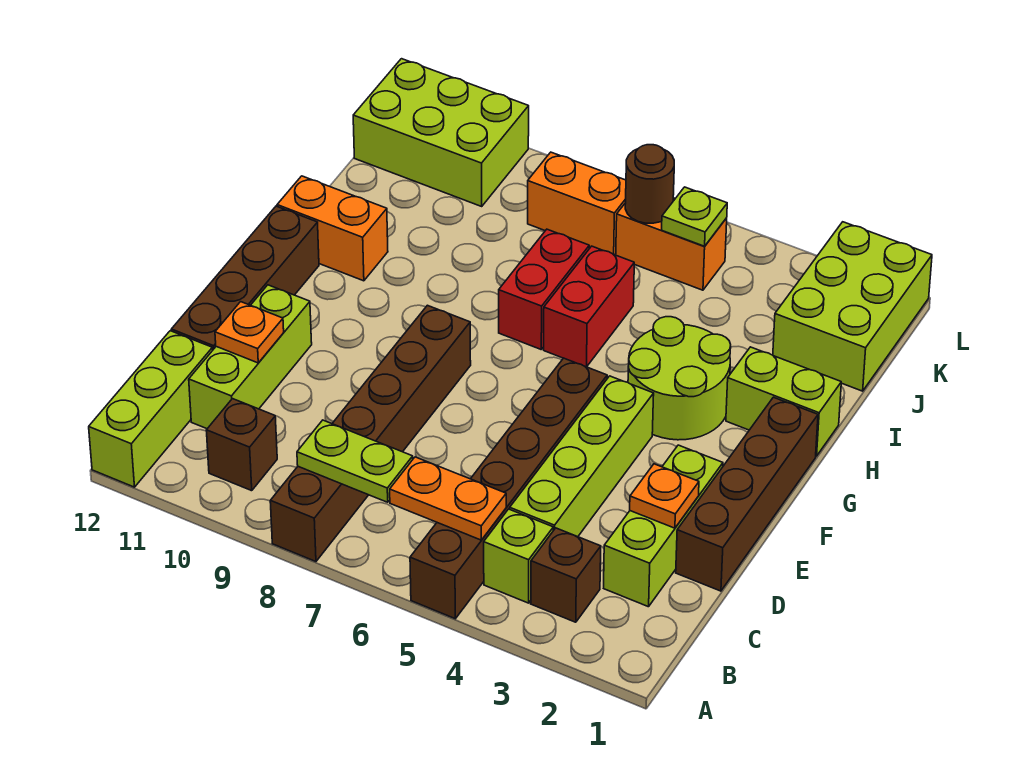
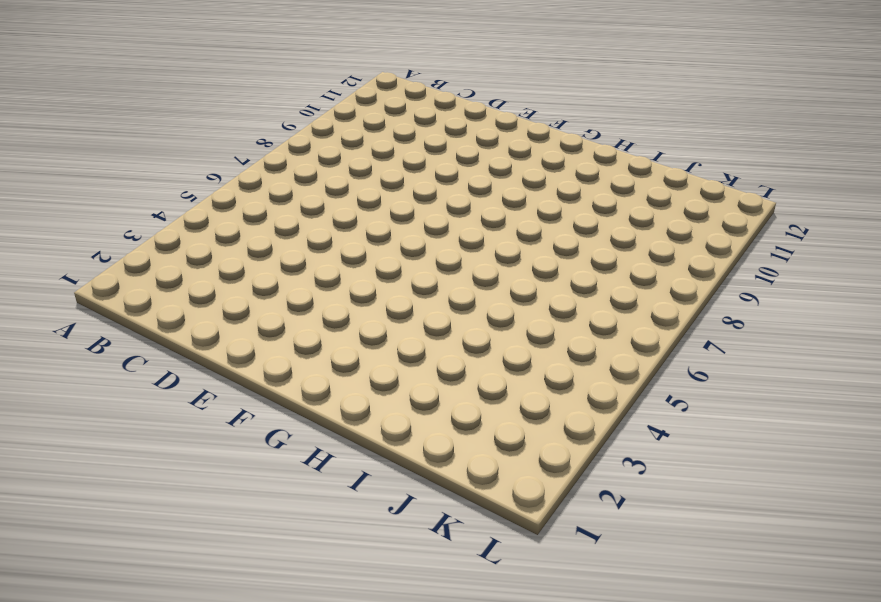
none -> brown brick A5:F5 level 1
none -> brown brick A8:F8 level 1
none -> lime brick A12:C12 level 1

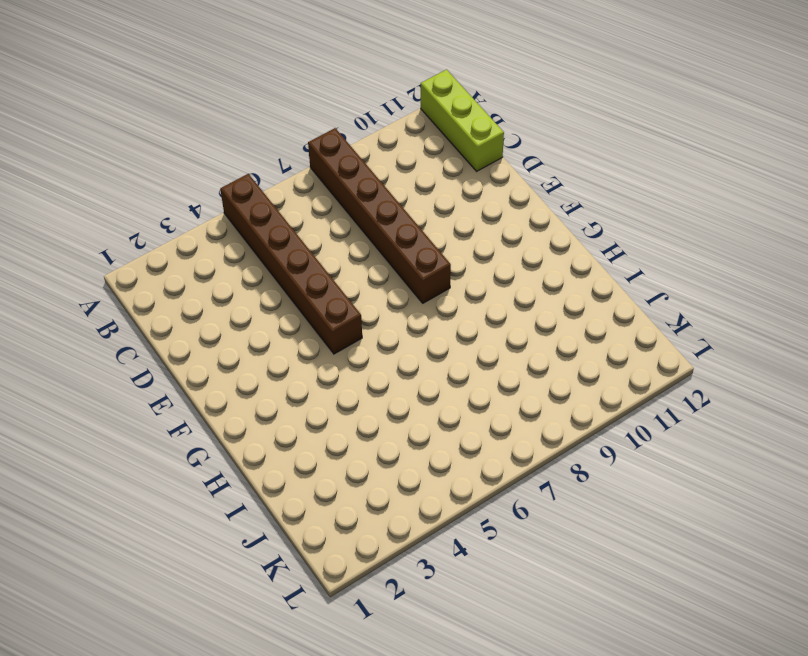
none -> brown brick B3 level 1
none -> lime brick B4 level 1
none -> brown brick B10 level 1

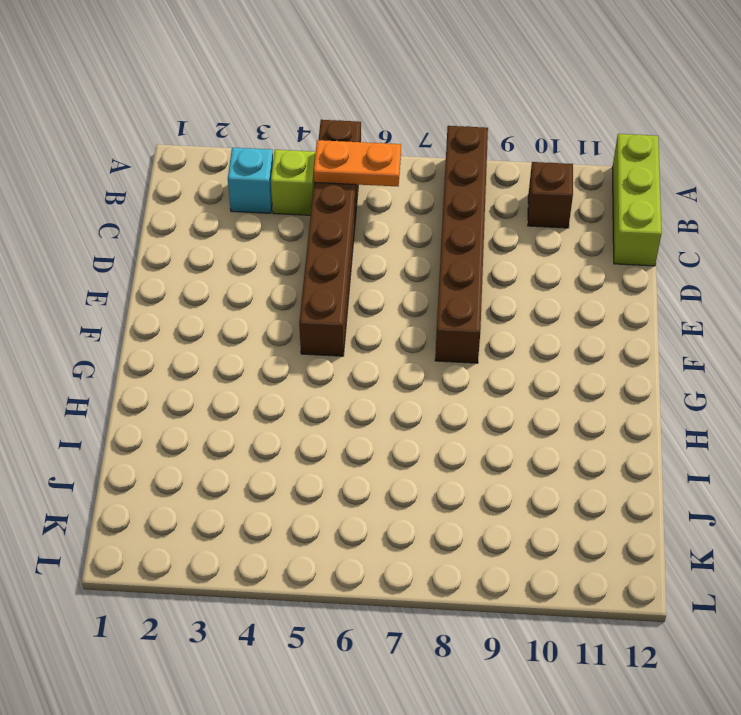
cyan brick B3 level 1 -> brown brick B3 level 1
none -> lime brick C2:E2 level 1
none -> lime brick C4:F4 level 1
none -> lime brick C11:E11 level 1

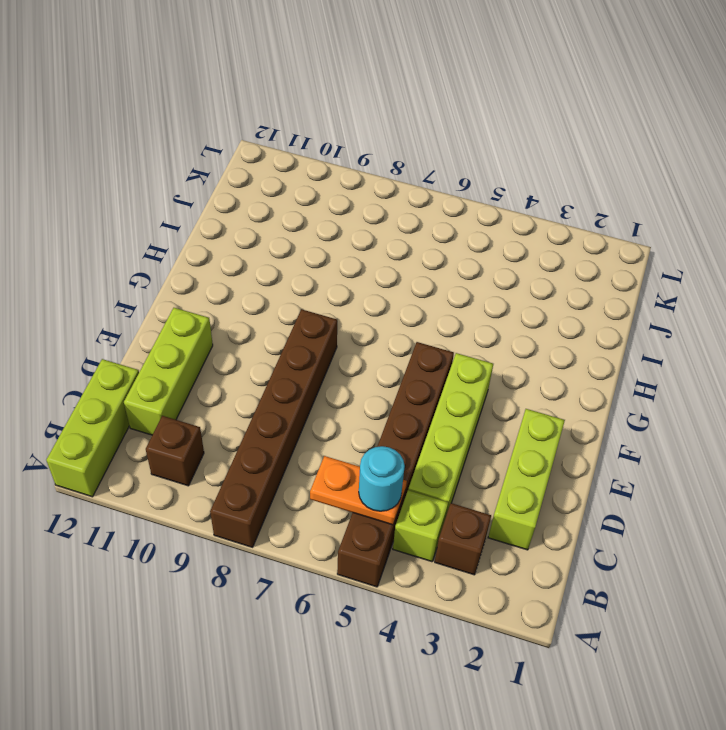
cyan round brick B5 level 3 -> none
none -> brown brick D1:G1 level 1
none -> brown brick D12:G12 level 1
none -> lime round brick G3:H4 level 1

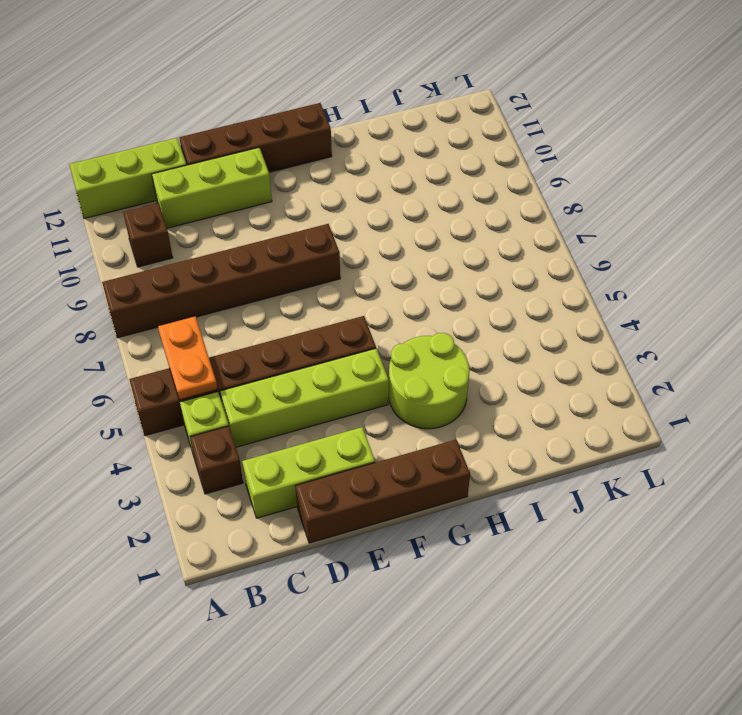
none -> lime brick H1:H2 level 1
none -> red brick H6:I6 level 1
none -> red brick H7:I7 level 1

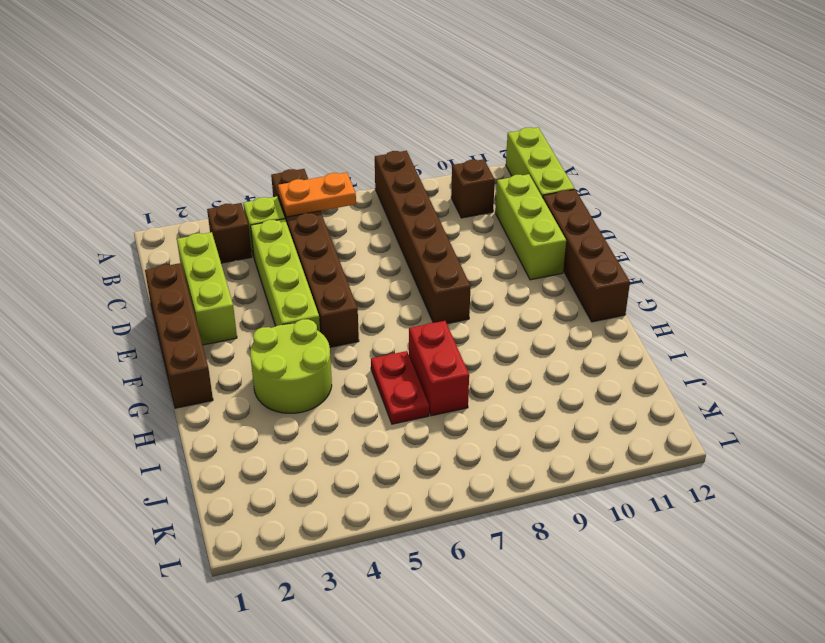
red plate H6:I6 level 1 -> red brick H6:I6 level 1
none -> lime brick H1:H2 level 1
none -> orange brick H11:H12 level 1
none -> lime brick J1:L2 level 1

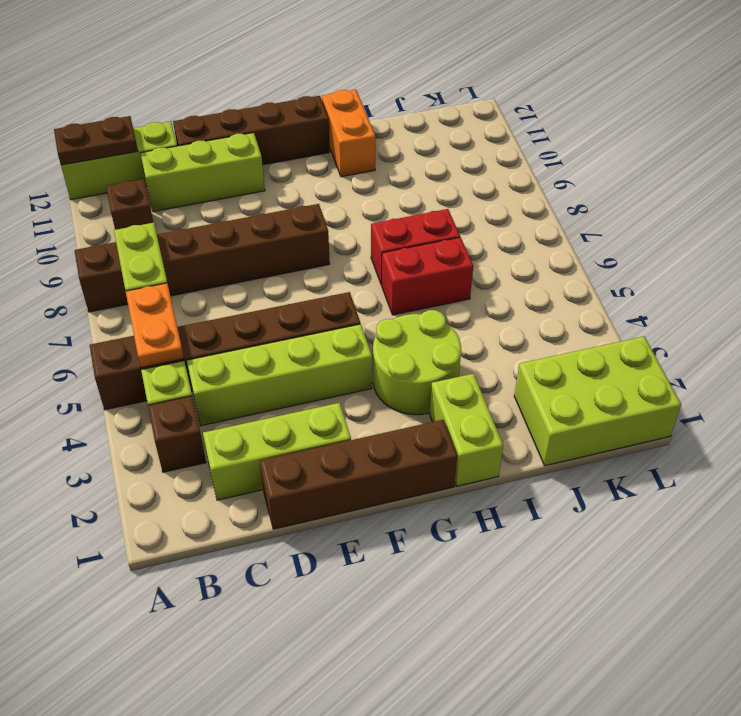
brown plate A12:B12 level 2 -> none
none -> orange brick K5:K6 level 1
none -> orange brick K7:K8 level 1
none -> lime brick K10:L12 level 1

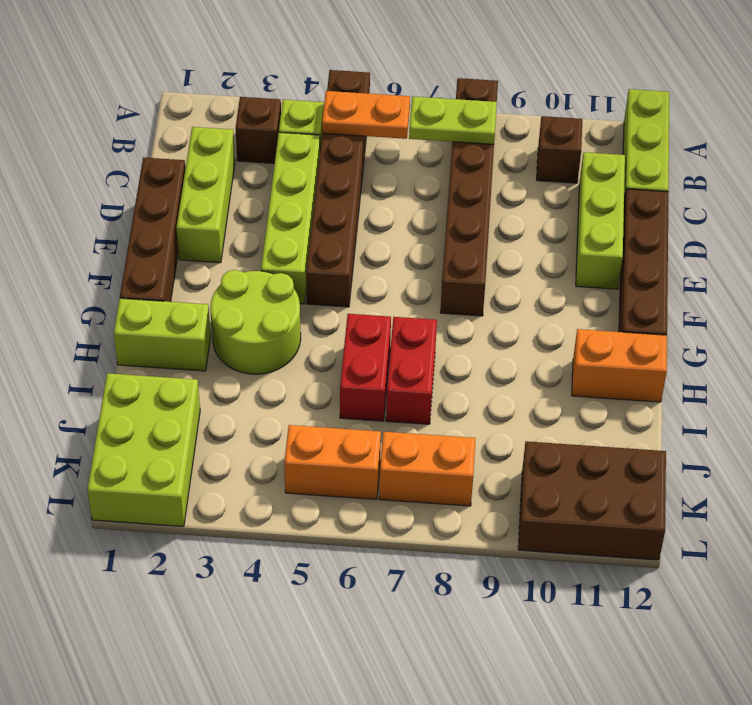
brown brick K10:L12 level 1 -> lime brick K10:L12 level 1
none -> orange plate D2 level 2
none -> orange plate D11 level 2
none -> lime plate K5 level 2

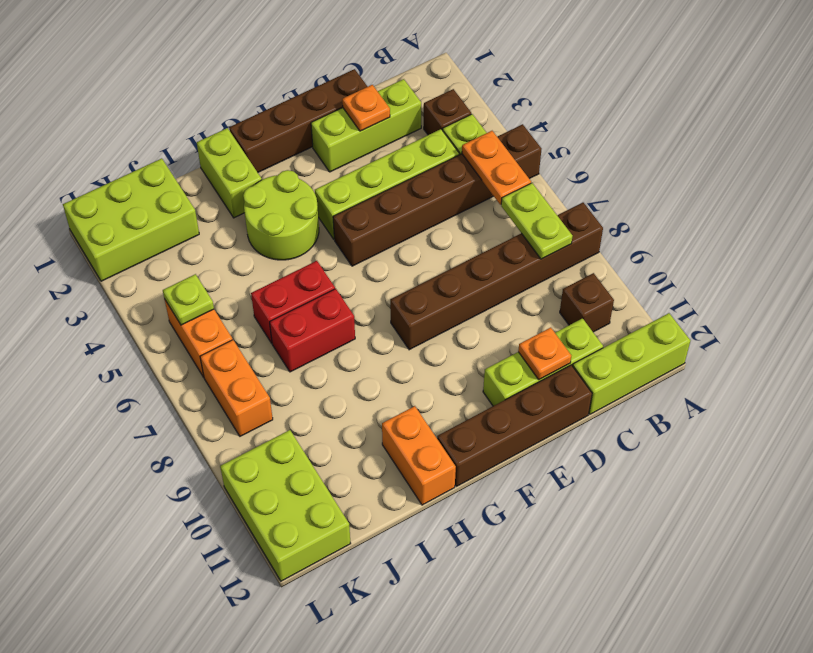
none -> brown round brick K6 level 2

